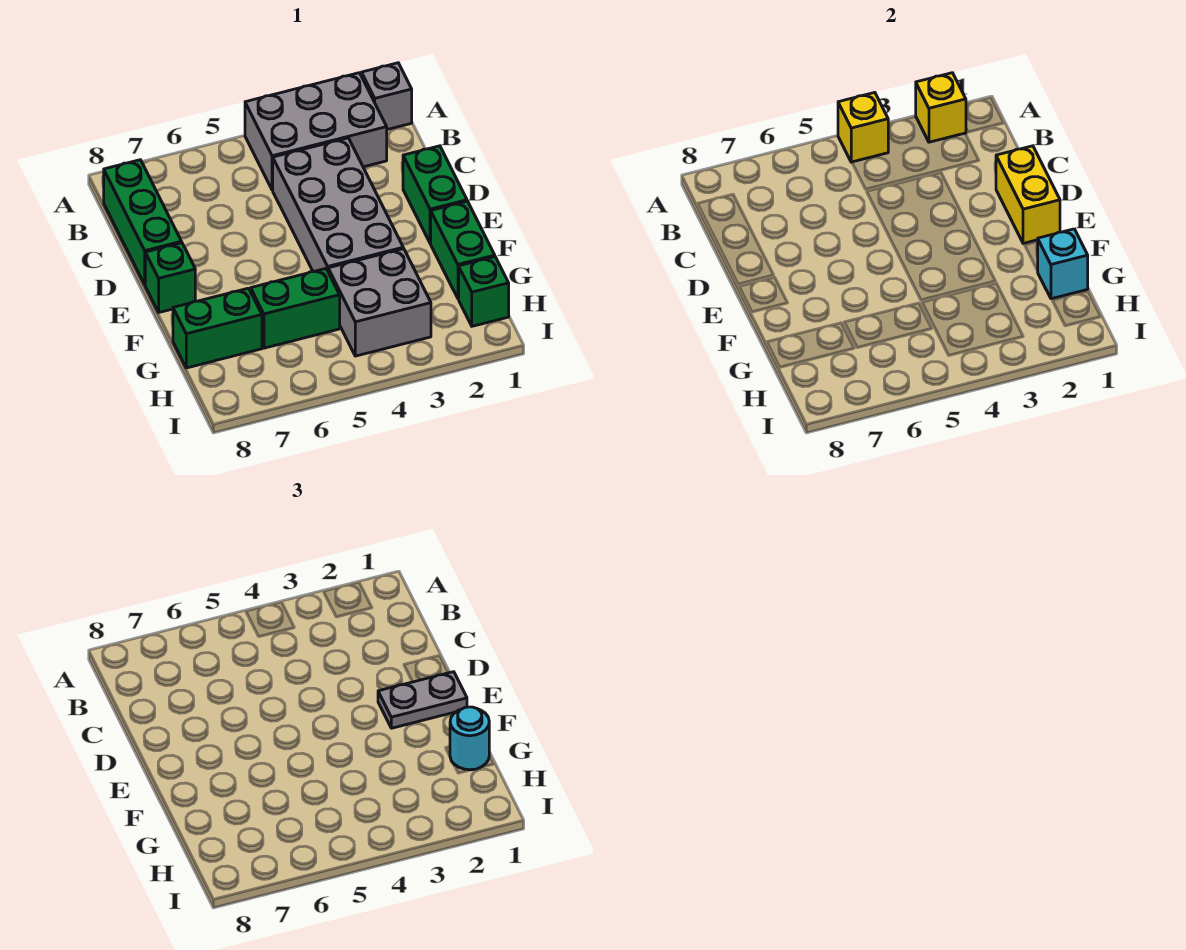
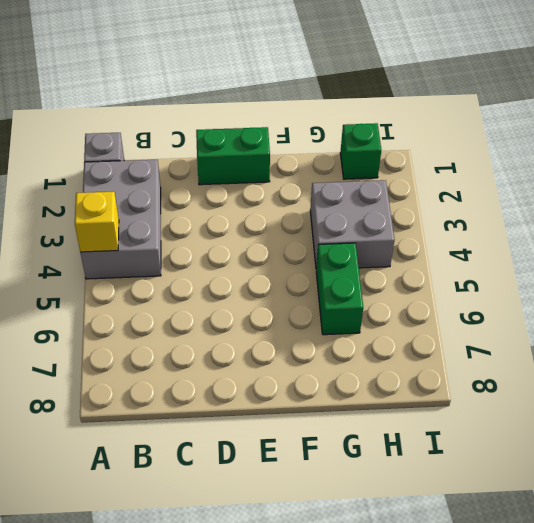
none -> green brick B8:D8 level 1
none -> grey brick C3:F4 level 1
none -> green brick E8 level 1

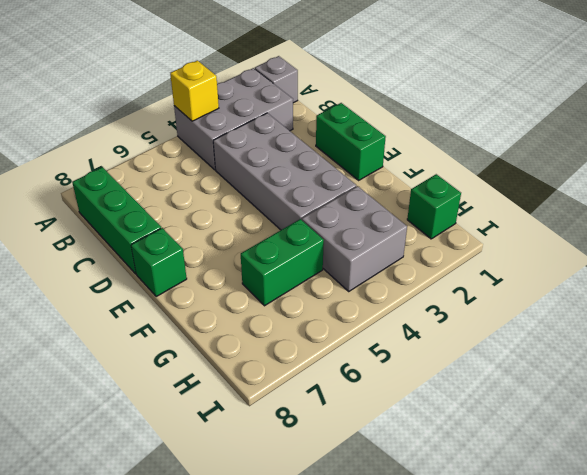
none -> green brick F1:G1 level 1
none -> green brick G7:G8 level 1
none -> yellow brick A2 level 2

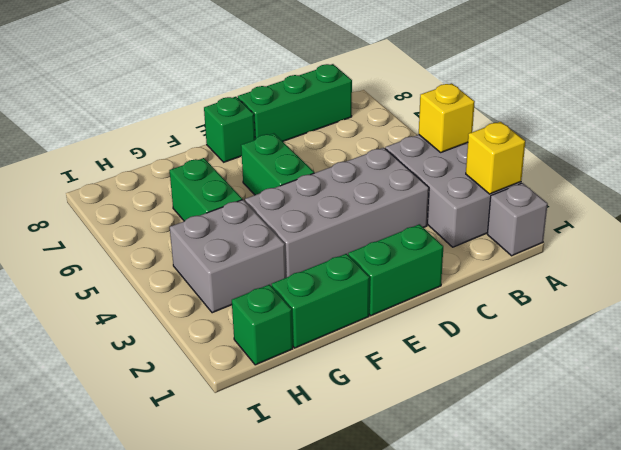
green brick E5:E6 level 1 -> green brick G7:G8 level 1
none -> yellow brick D1:E1 level 2
none -> cyan brick G1 level 2
none -> grey plate E1:E2 level 3

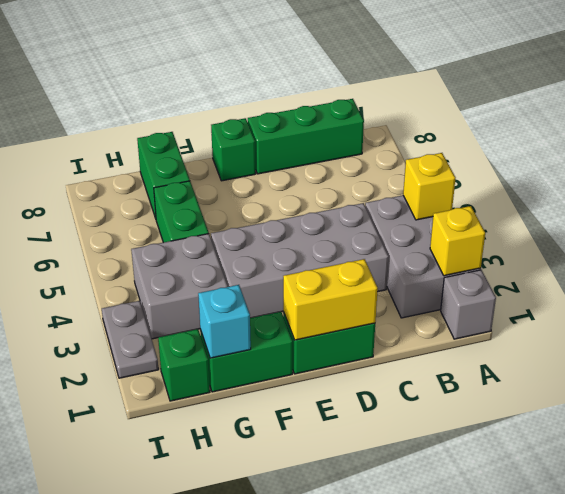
grey plate I2:I3 level 1 -> grey plate E1:E2 level 3
none -> cyan round brick G1 level 3

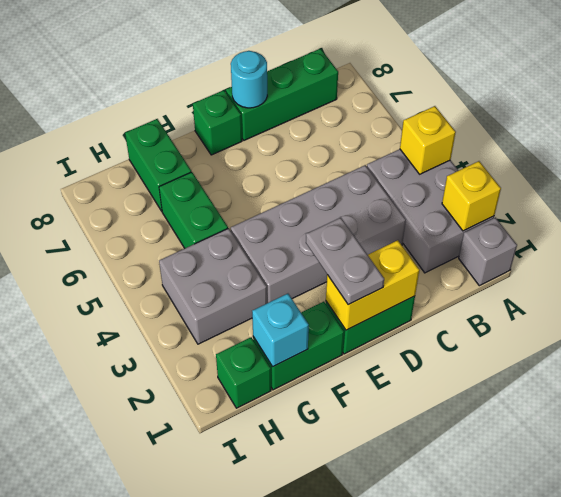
cyan round brick D8 level 2 -> cyan round brick G1 level 3

